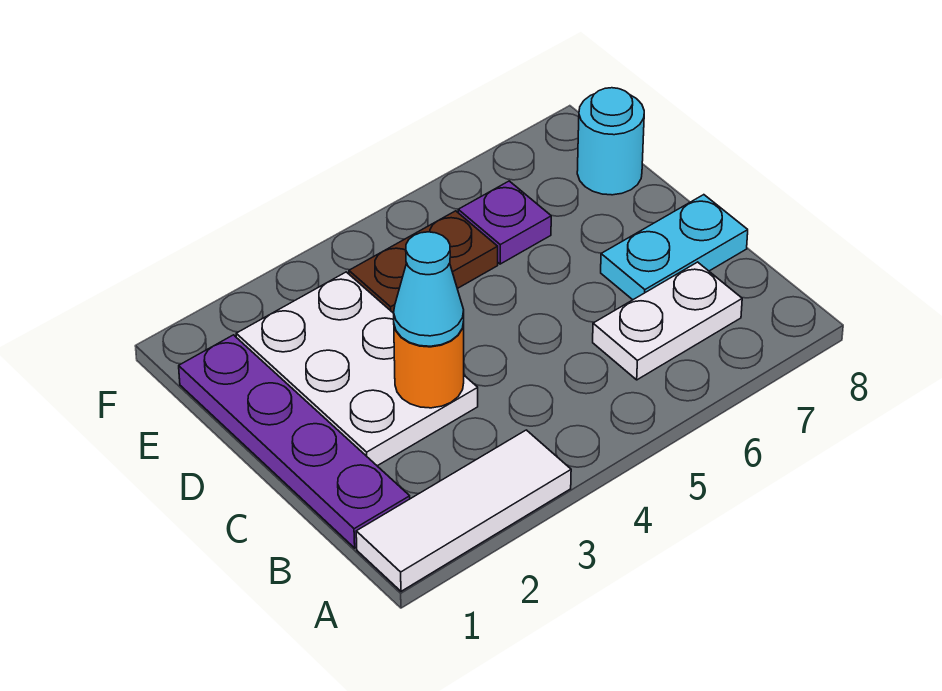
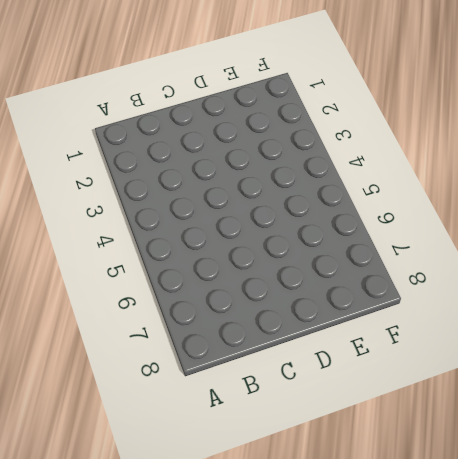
none -> white tile A1:A3 level 1
none -> purple plate B1:E1 level 1

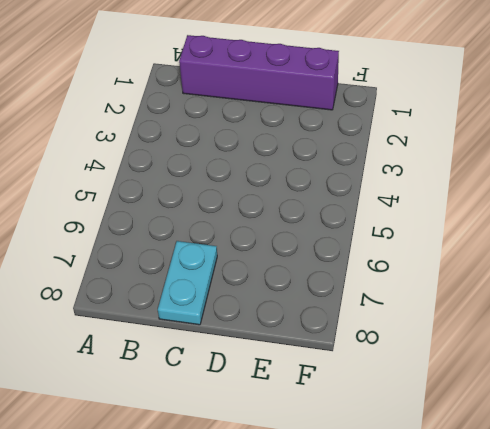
purple brick B1:E1 level 1 -> purple plate B1:E1 level 1
none -> white tile A1:A3 level 1
none -> white plate B6:B7 level 1

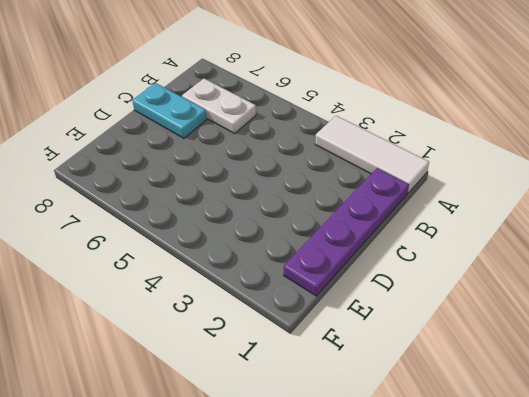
none -> white plate C2:E3 level 1
none -> brown plate E4:E5 level 1

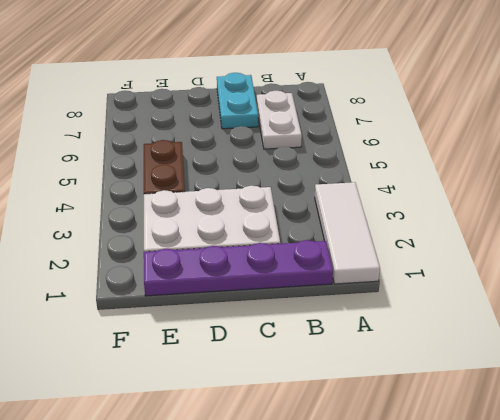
none -> purple plate E6 level 1
none -> cyan round brick E8 level 1

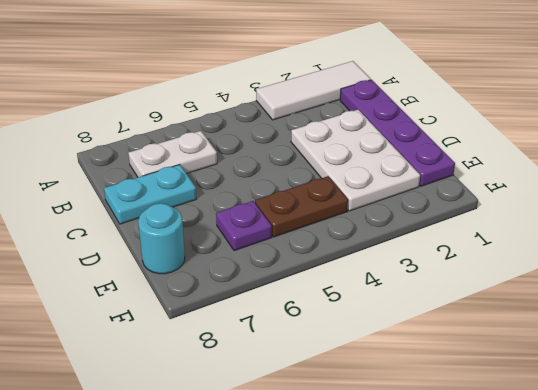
none -> orange round brick C3 level 2
none -> cyan cone C3 level 3

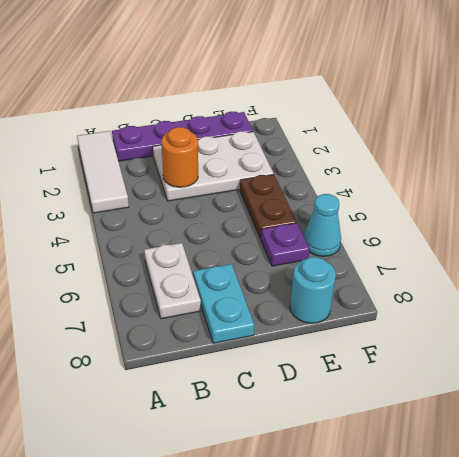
cyan cone F6 level 1 -> cyan cone C3 level 3

